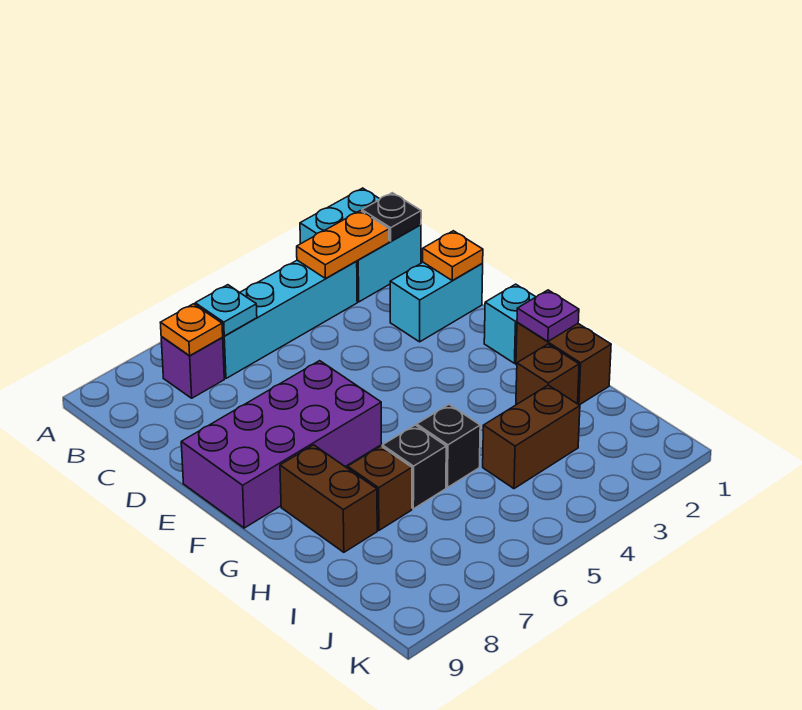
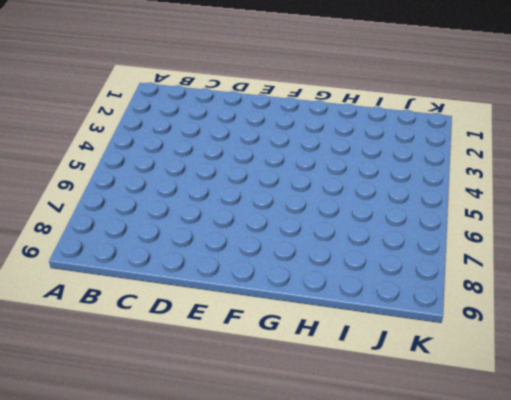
none -> cyan brick A1:B2 level 1
none -> cyan brick B3:B6 level 1
none -> purple brick B7 level 1

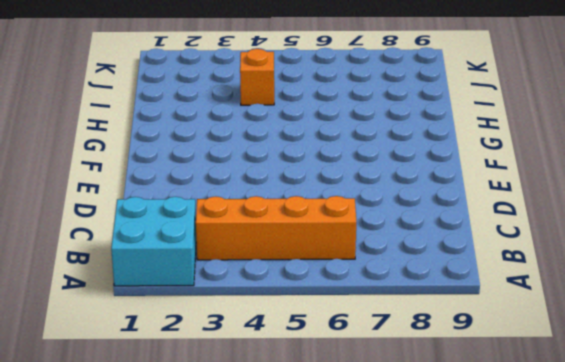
orange brick B3:B6 level 1 -> cyan brick B3:B6 level 1
orange brick I4 level 1 -> brown brick I3:I4 level 1
none -> purple brick B7 level 1
none -> cyan brick D1:D2 level 1
none -> purple brick E6:F9 level 1

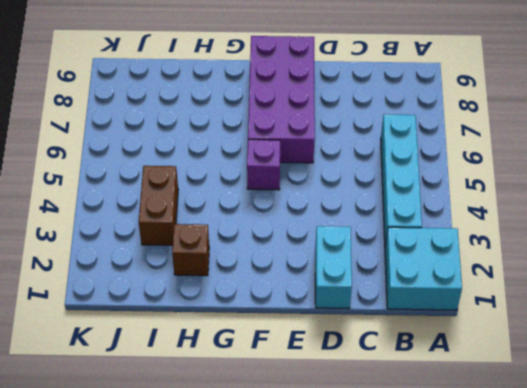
purple brick F5 level 1 -> purple brick B7 level 1
none -> cyan brick F1 level 1
none -> brown brick G1:H1 level 1
none -> brown brick G8:H8 level 1

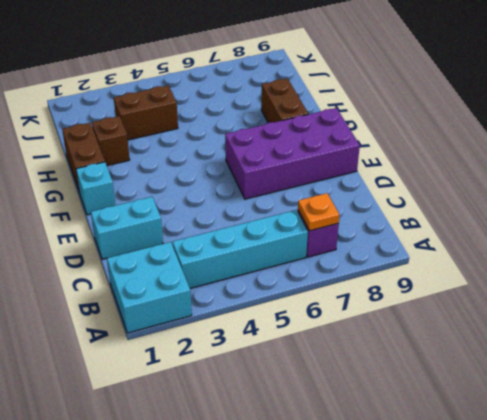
none -> black brick H5 level 1
none -> black brick H6 level 1
none -> brown brick H7 level 1

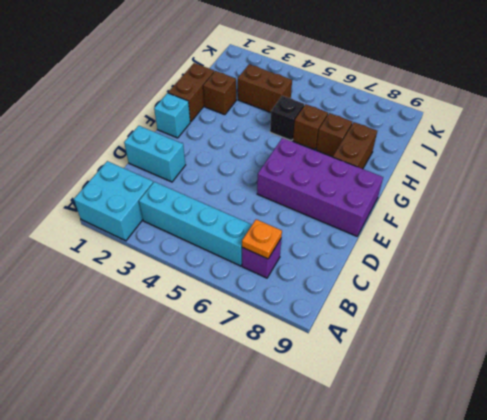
brown brick H6 level 1 -> black brick H6 level 1
none -> black plate B1 level 2
none -> orange plate B2:B3 level 2
none -> cyan plate B6 level 2

